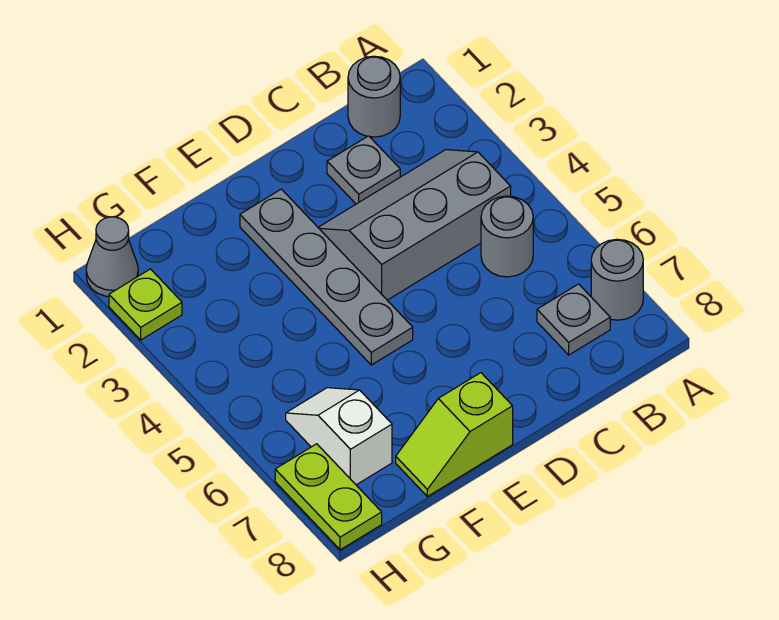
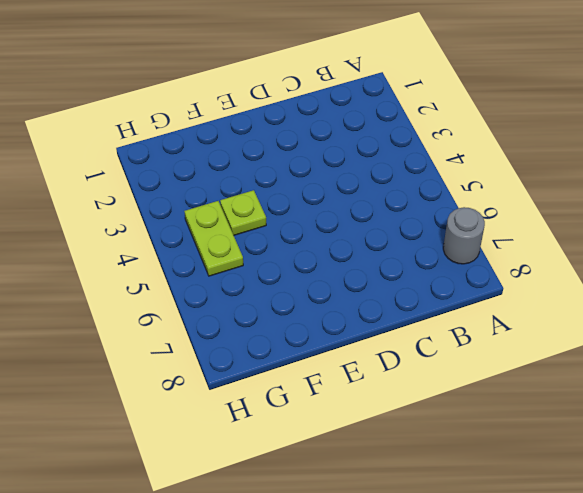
lime plate F4 level 1 -> lime plate H2 level 1
lime plate G4:G5 level 1 -> lime plate H7:H8 level 1
none -> grey round brick B1 level 1
none -> grey slope B3:D4 level 1 top 4
none -> grey round brick B5 level 1

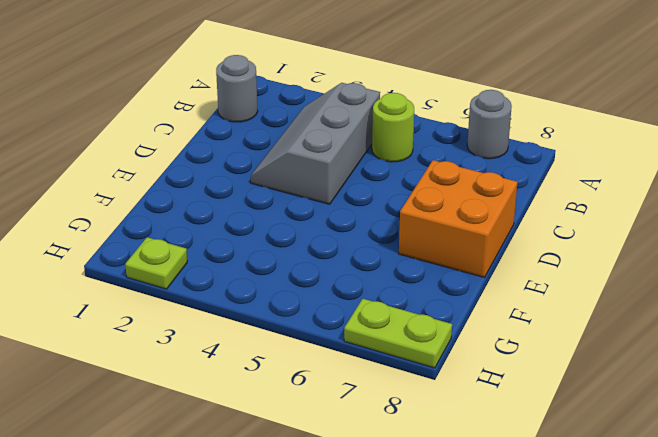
lime round brick B5 level 1 -> grey round brick B5 level 1
orange brick D7:E8 level 1 -> lime slope E8:F8 level 1 top E
none -> grey plate B7 level 1
none -> grey plate C2 level 1
none -> grey plate E2:E5 level 1

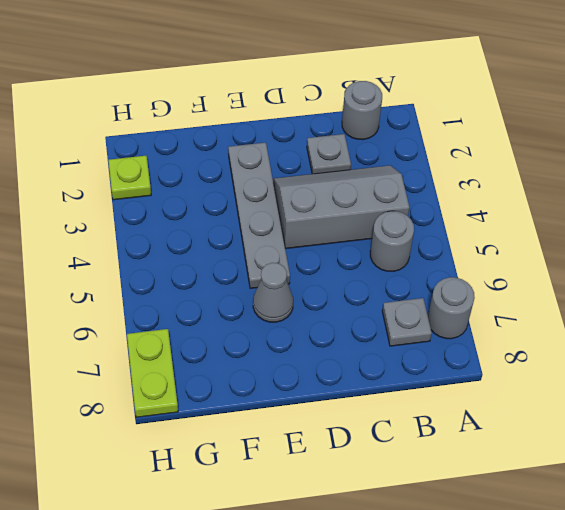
grey cone E6 level 1 -> grey cone H1 level 1
none -> lime slope E8:F8 level 1 top E
none -> white slope G6:G7 level 1 top 7

